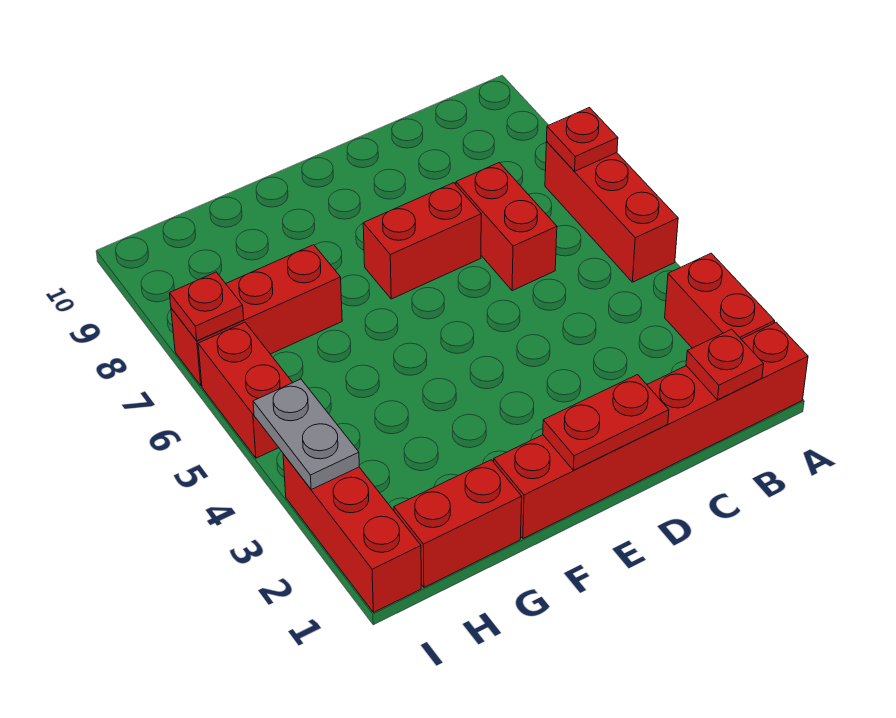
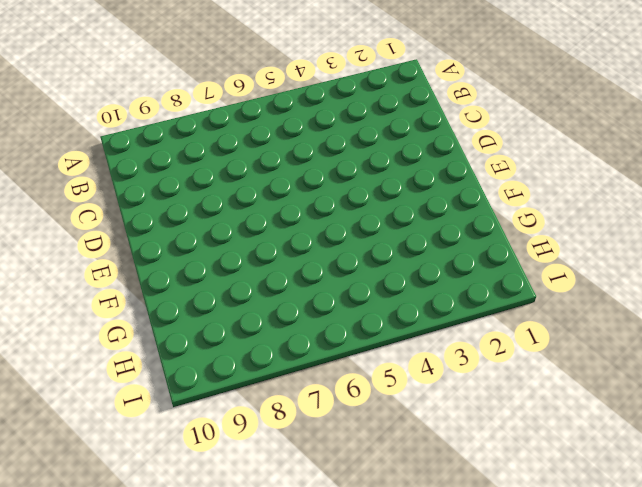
none -> red brick A1:F1 level 1
none -> red brick A2:A3 level 1
none -> red brick A5:A7 level 1

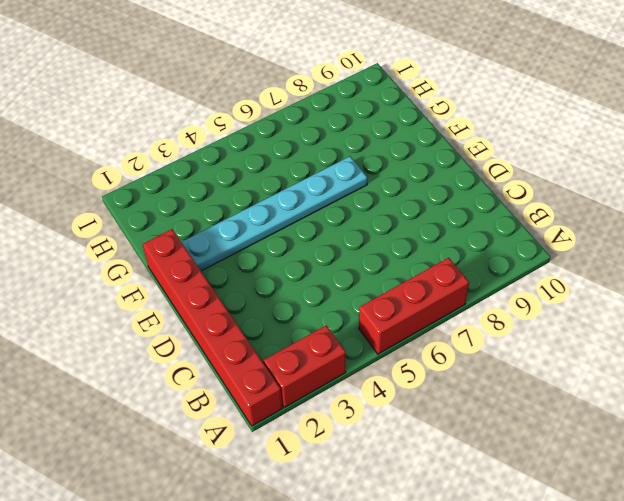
cyan plate F2:F7 level 1 -> none
none -> red brick C6:C7 level 1
none -> red brick D7:E7 level 1
none -> red brick G1:H1 level 1

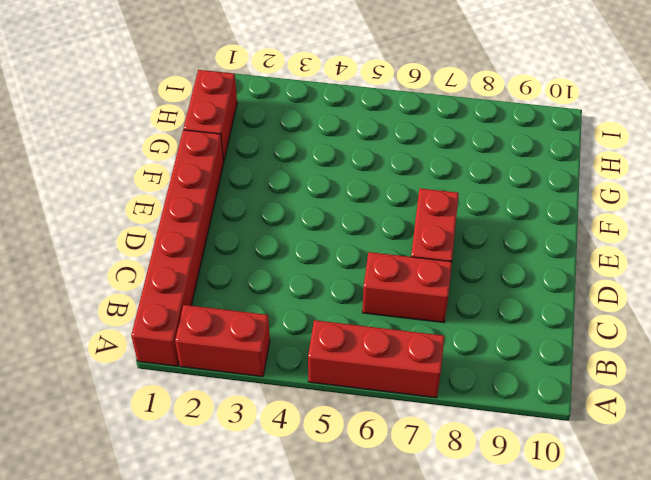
none -> red brick G7:I7 level 1
none -> red brick I1:I3 level 1
none -> red brick I5:I6 level 1

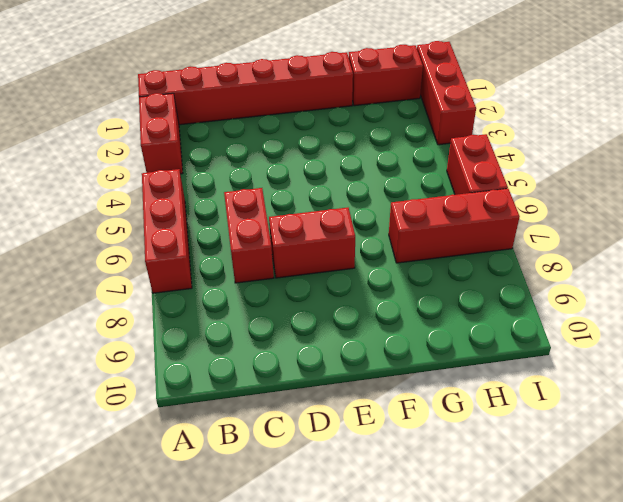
none -> red plate A7 level 2
none -> red plate B1 level 2
none -> red plate D1:E1 level 2

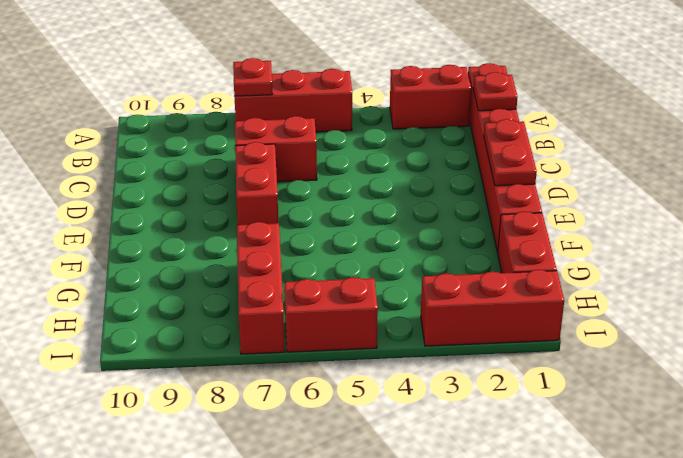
none -> grey plate I3:I4 level 2
none -> red plate I7 level 2

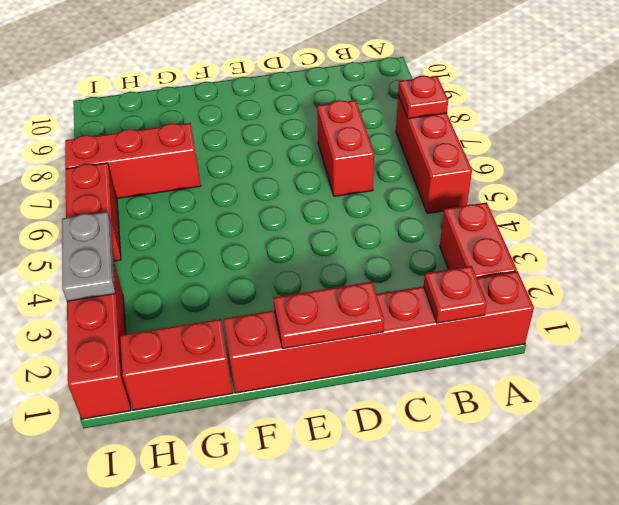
none -> red brick D7:E7 level 1
none -> red plate I7 level 2

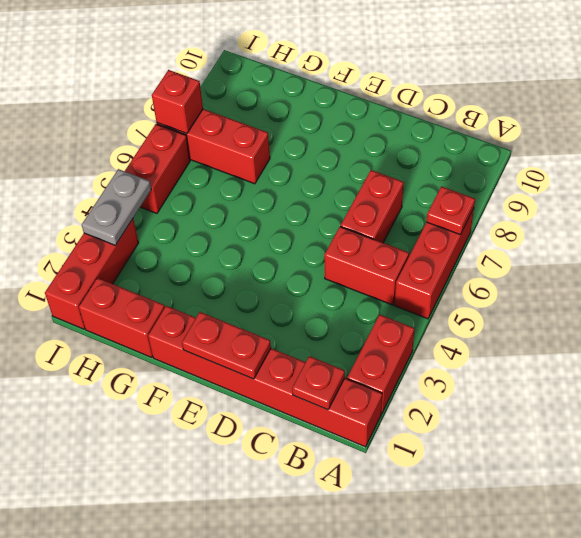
red brick B5:C5 level 1 -> red brick D7:E7 level 1
red brick I7 level 2 -> red plate I7 level 2

